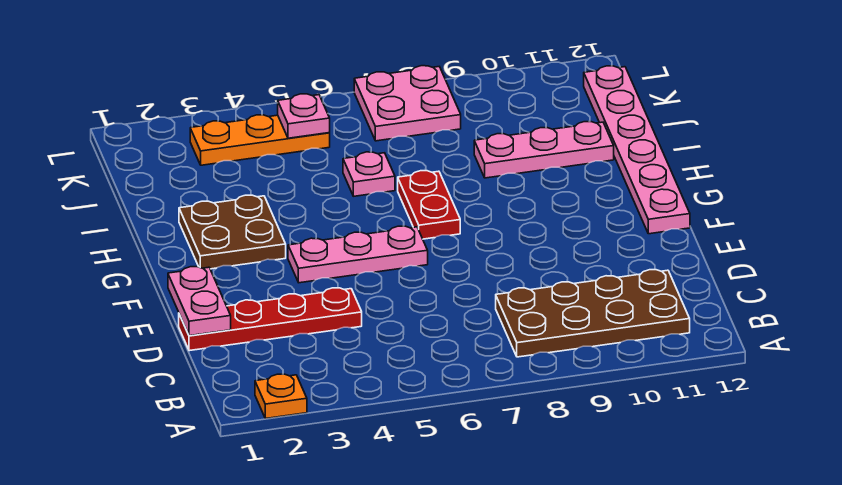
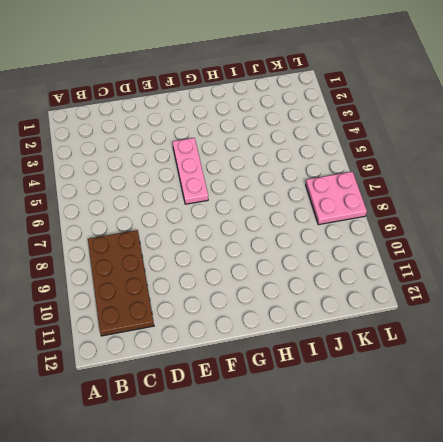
none -> orange plate A2 level 1
none -> red plate D1:D4 level 1
none -> pink plate F12:K12 level 1

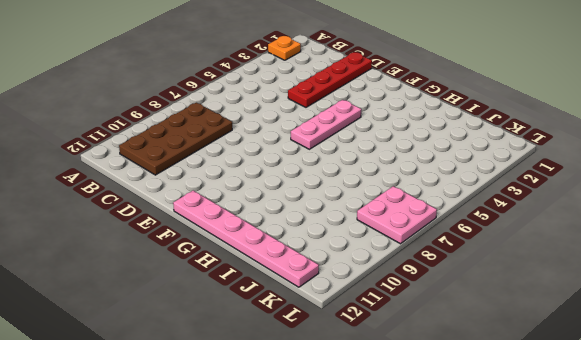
none -> brown plate G2:H3 level 1
none -> red plate G7:H7 level 1
none -> pink plate I6 level 1

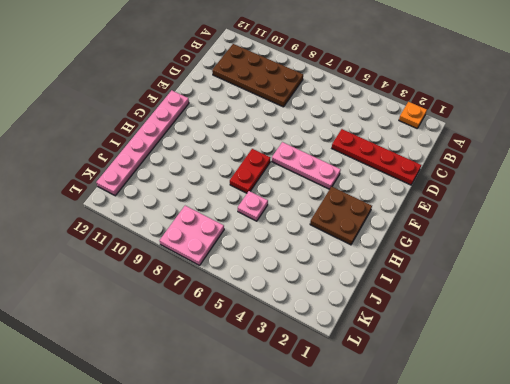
none -> pink plate I9:I11 level 1
none -> orange plate K3:K5 level 1
none -> pink plate D1:E1 level 2

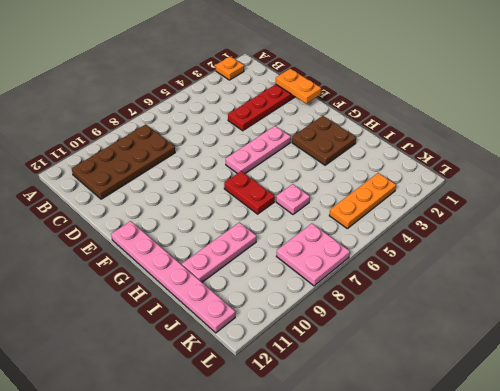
orange plate D1:E1 level 2 -> pink plate D1:E1 level 2
none -> pink plate K5 level 2

